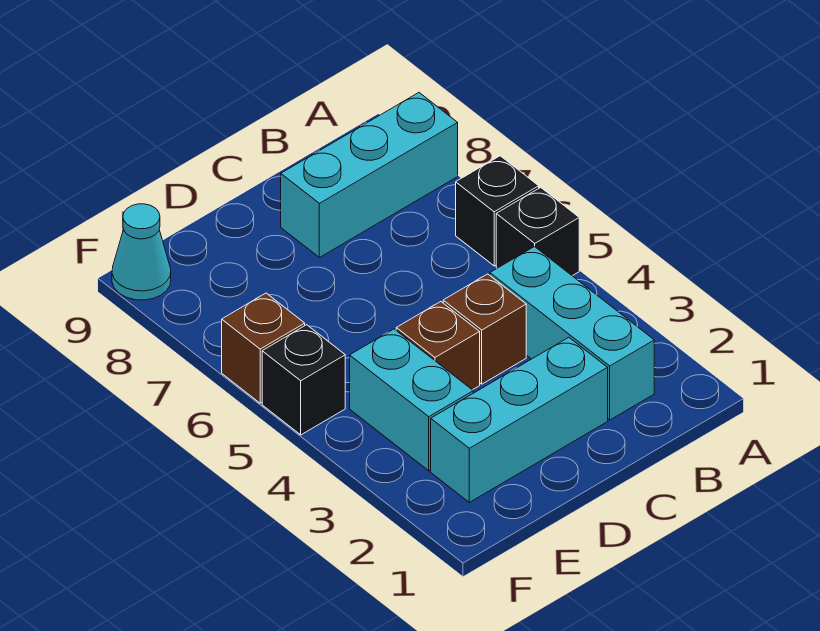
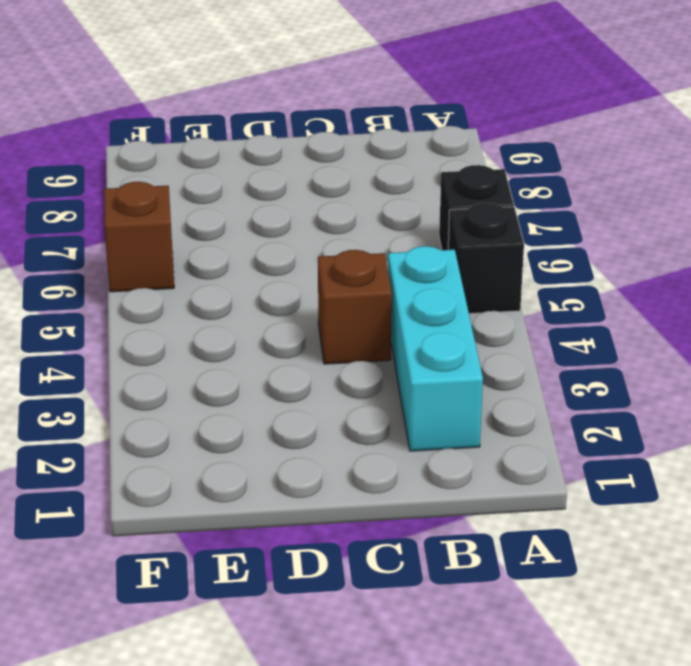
none -> cyan brick A8:C8 level 1
none -> cyan brick C2:E2 level 1

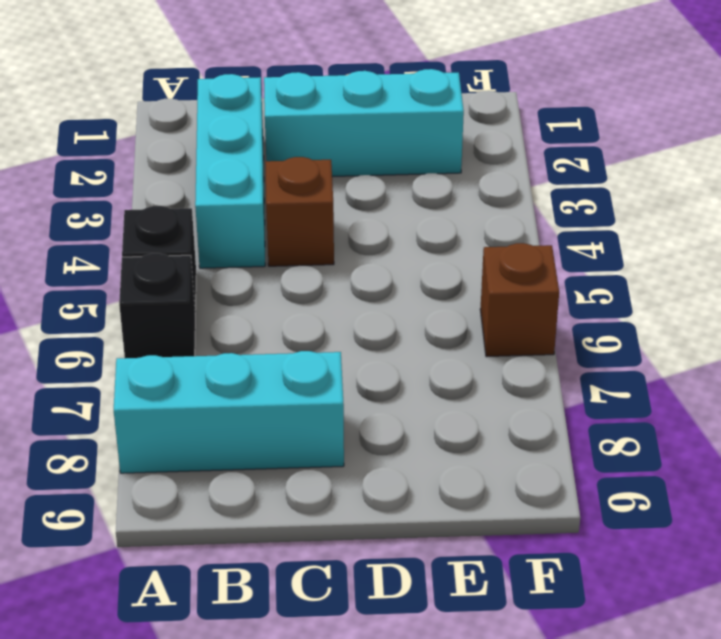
none -> brown brick D4 level 1
none -> cyan brick E3:E4 level 1

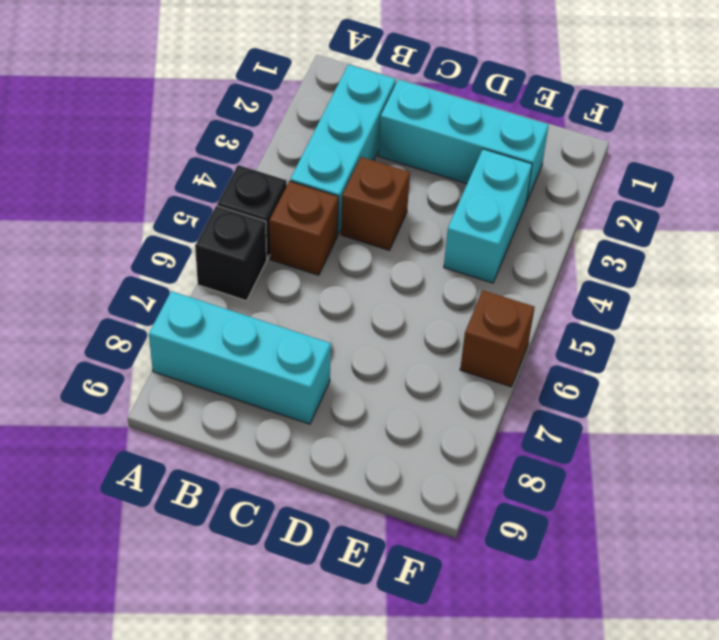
brown brick B5 level 1 -> brown brick D4 level 1
none -> black brick F5 level 1
none -> cyan cone F9 level 1

